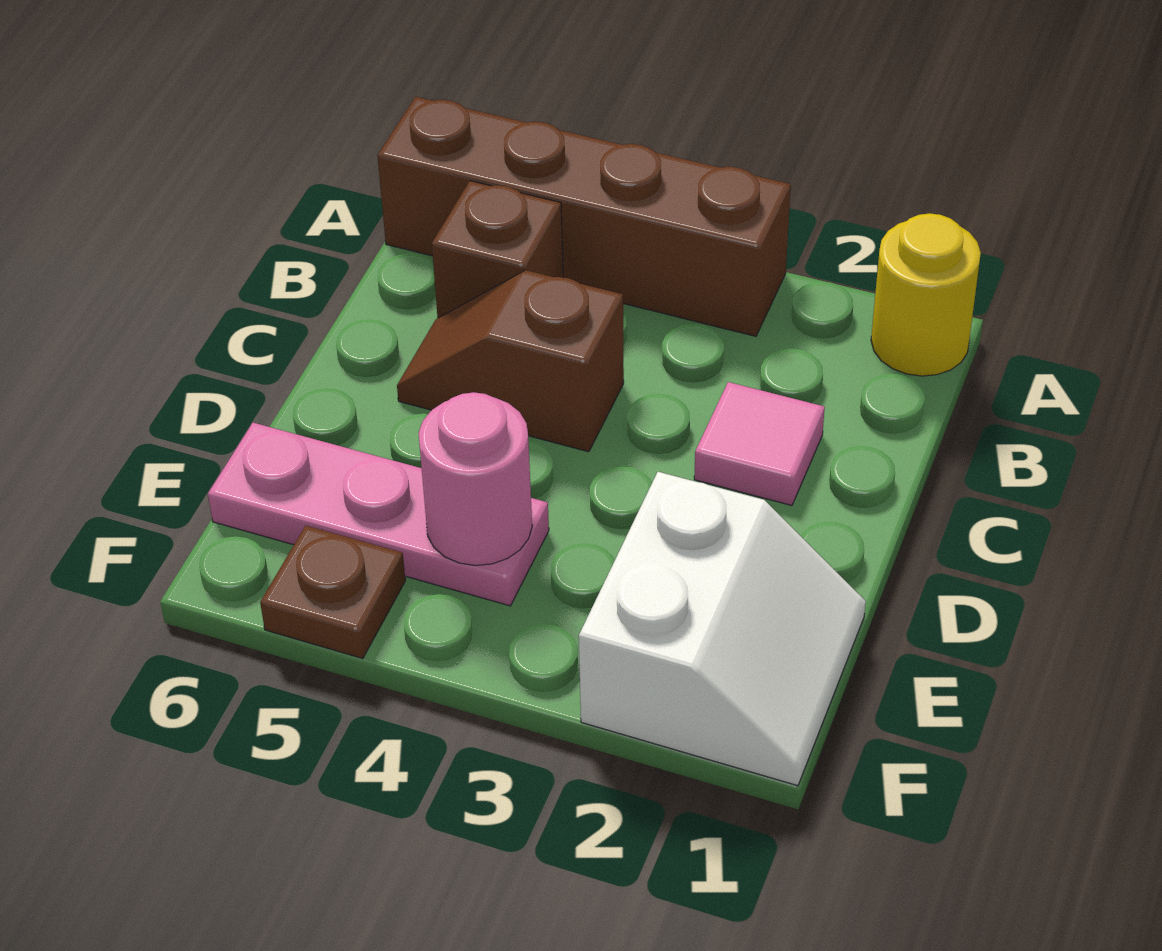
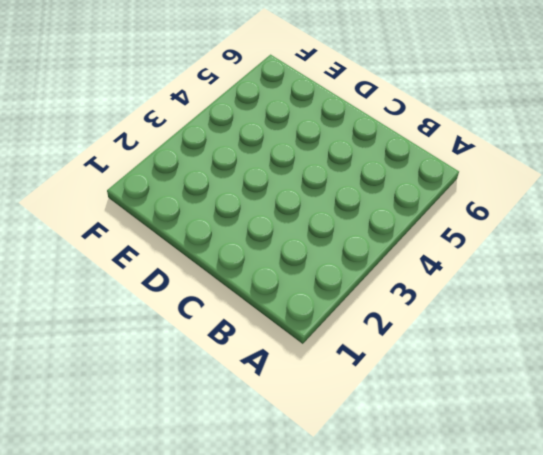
none -> yellow round brick A1 level 1
none -> brown brick A3:A6 level 1

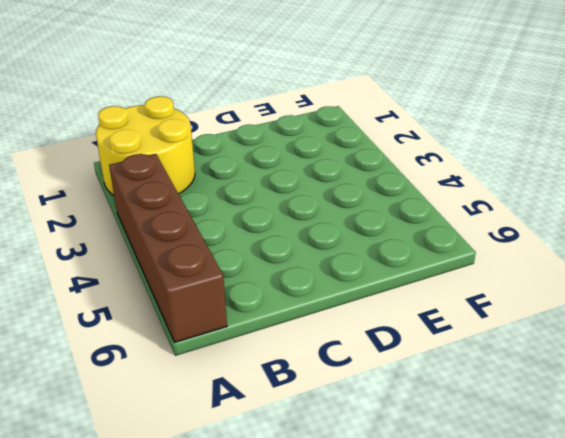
yellow round brick A1:B2 level 1 -> yellow round brick A1 level 1
none -> brown brick B5 level 1
none -> pink tile C2 level 1

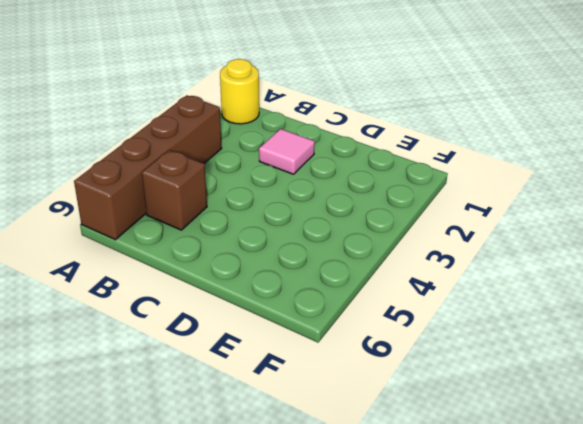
none -> brown slope C4:C5 level 1 top 4
none -> white slope E1:F2 level 1 top 2

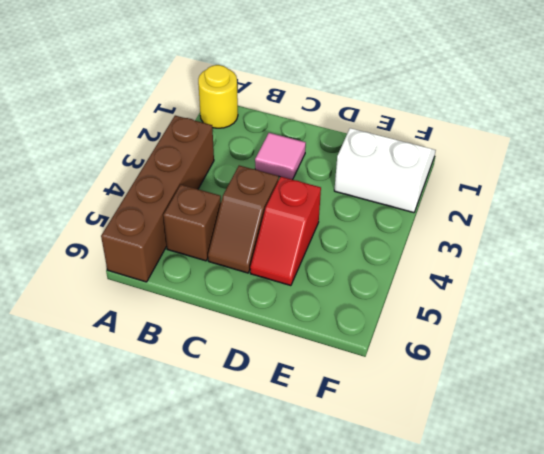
red slope D4:D5 level 1 top 4 -> none
none -> pink plate E4:E6 level 1
none -> brown plate F5 level 1

